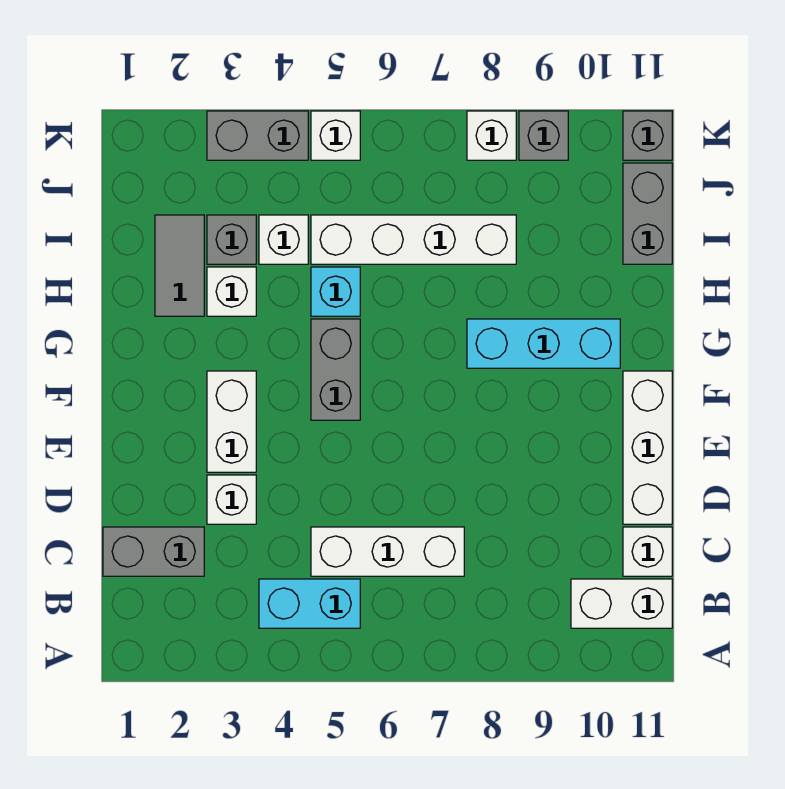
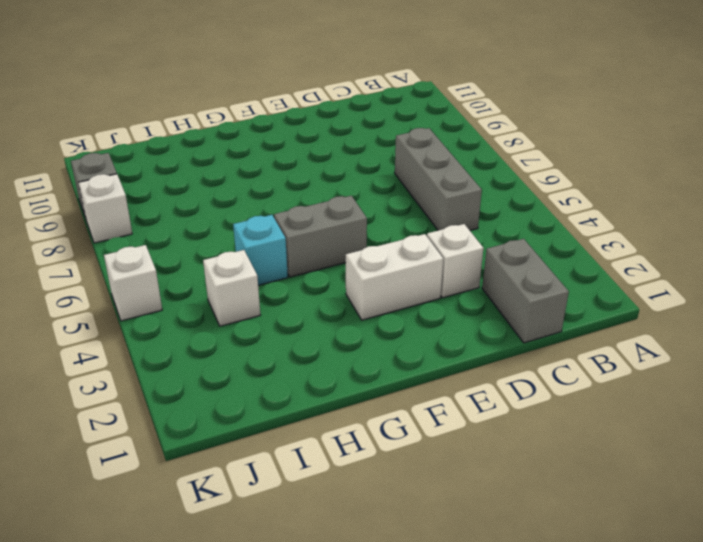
grey brick C5:C7 level 1 -> white brick C5:C7 level 1
none -> cyan brick B4:B5 level 1
none -> white brick B10:B11 level 1
none -> white brick C11 level 1

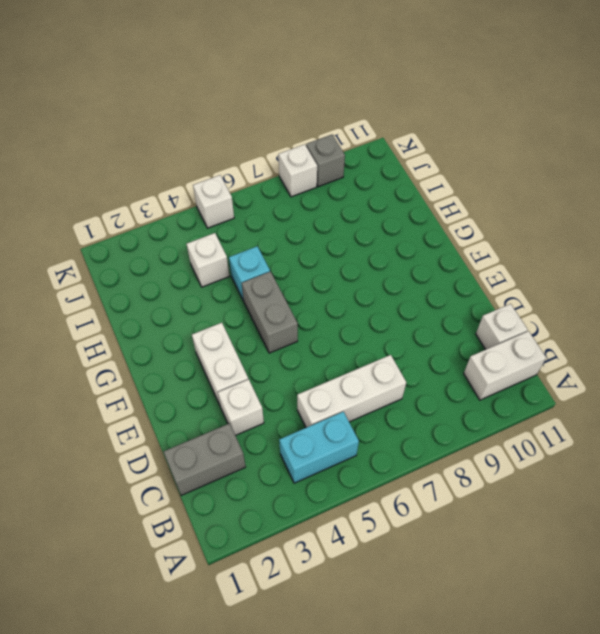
none -> white brick D11:F11 level 1
none -> cyan brick G8:G10 level 1
none -> grey tile H2:I2 level 1

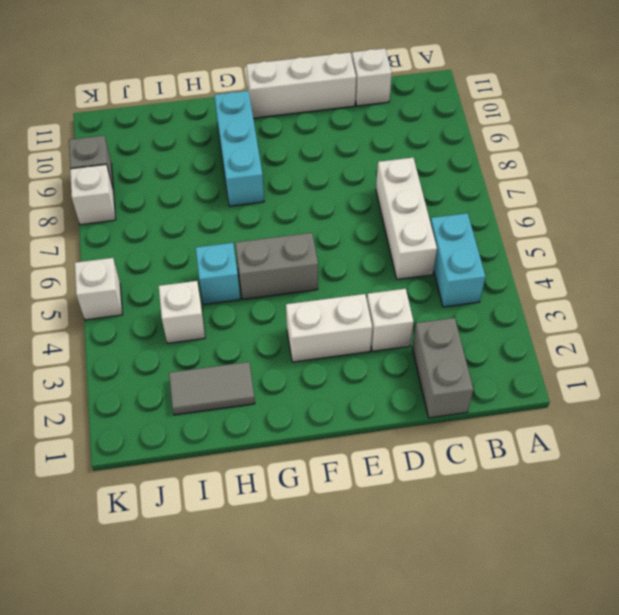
none -> white brick B10:B11 level 1
none -> white brick H3 level 1
none -> grey brick I3 level 1

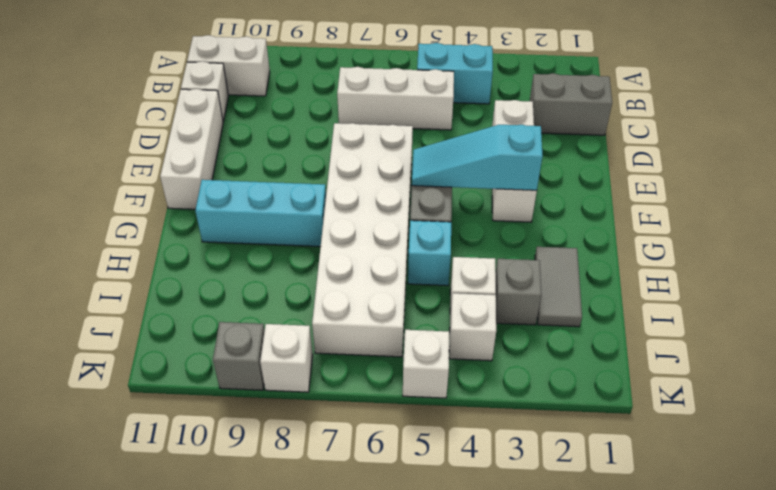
white brick E6:J7 level 1 -> white brick I5:I8 level 1
cyan slope F3:F5 level 2 top 3 -> none
white brick J4 level 1 -> white brick H3 level 1
none -> grey brick I11:J11 level 1
none -> grey brick K3:K4 level 1
none -> grey brick K11 level 1

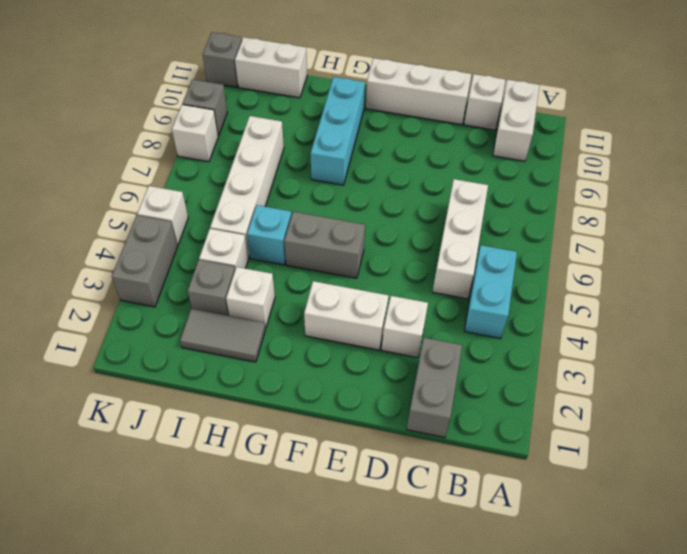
white brick I11:J11 level 1 -> grey brick I11:J11 level 1

